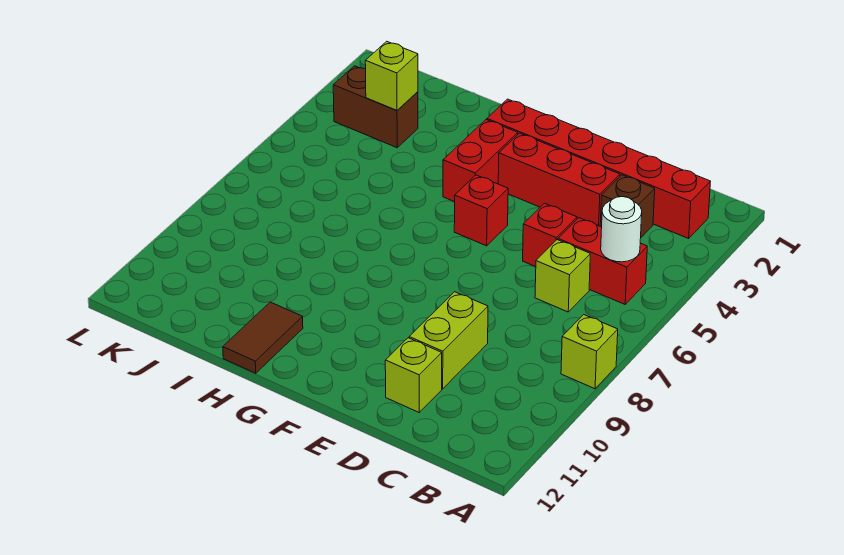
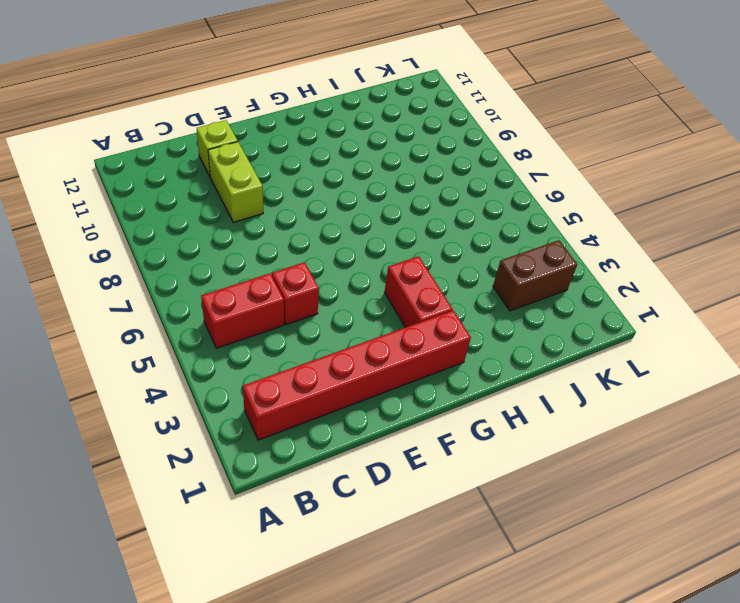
none -> lime brick A8 level 1
none -> brown brick C3 level 1
none -> lime brick C6 level 1

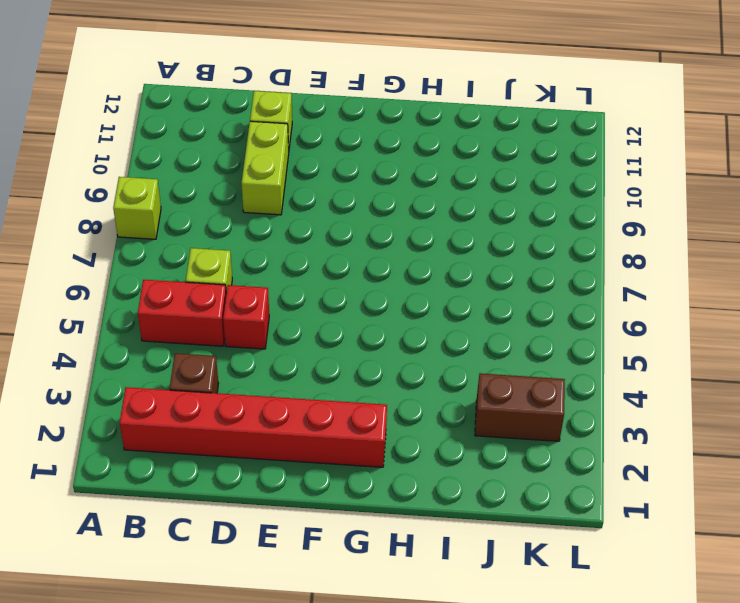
none -> red brick D3:F3 level 1
none -> red brick F5 level 1
none -> red brick G3:G4 level 1

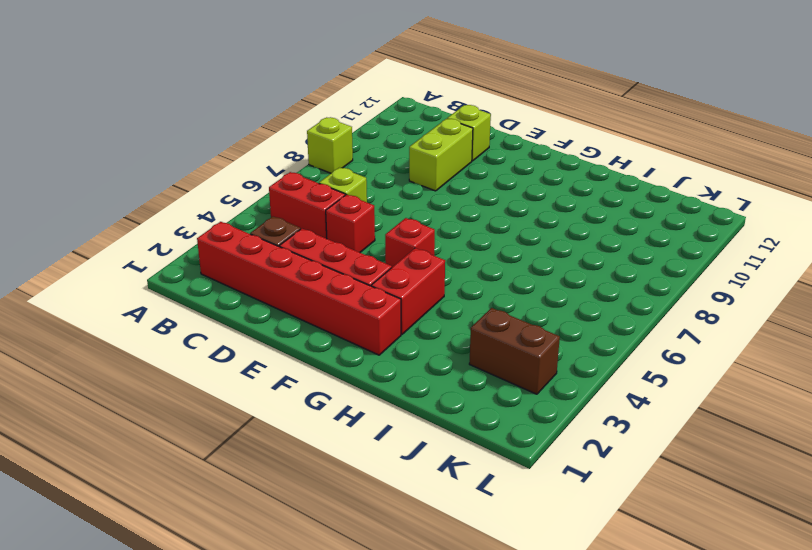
none -> brown tile H11:H12 level 1
none -> white round brick B5 level 2
none -> lime brick J3 level 2

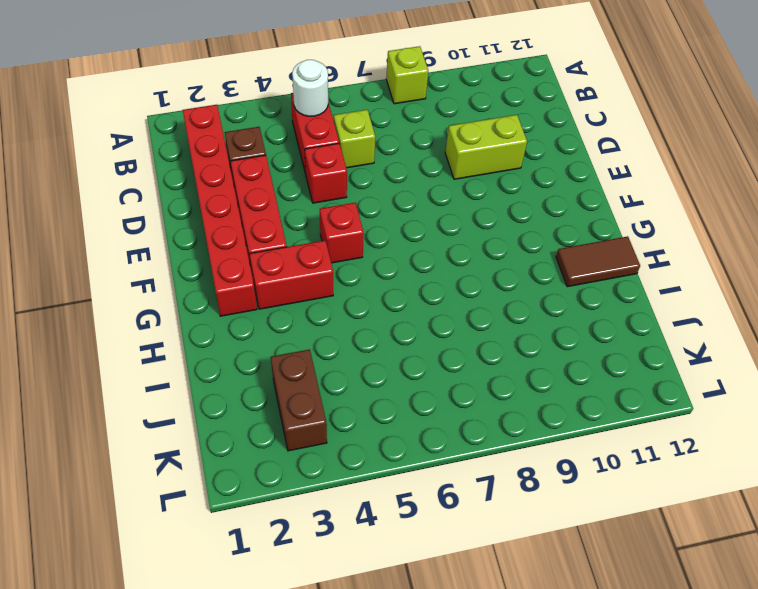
none -> lime brick D11 level 1
none -> lime brick J3 level 2

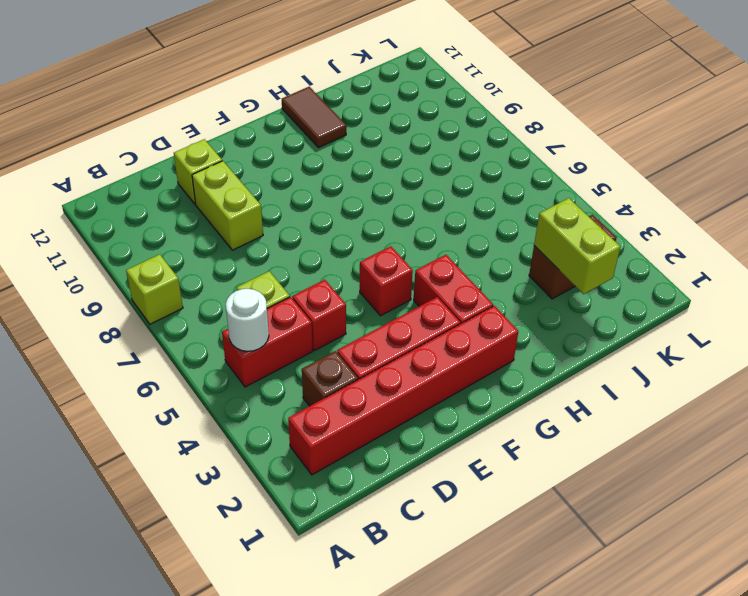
lime brick J2:J3 level 2 -> lime brick J3 level 2

